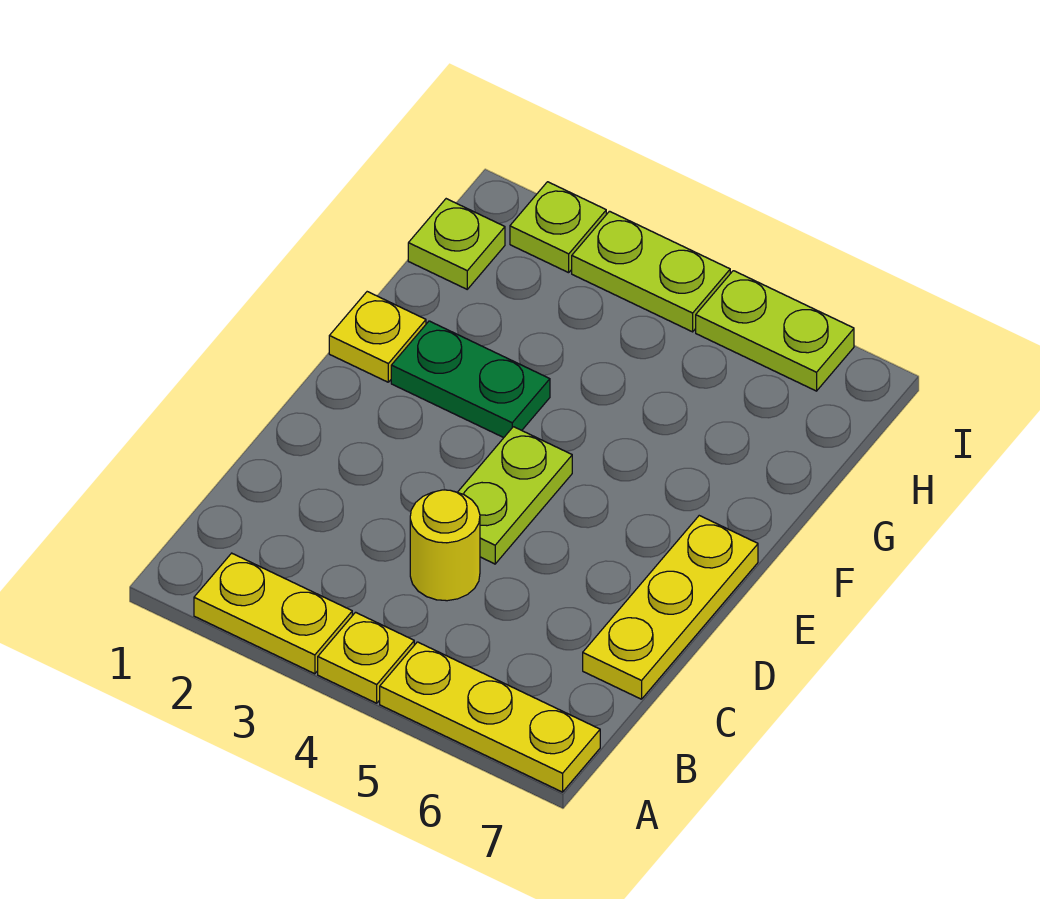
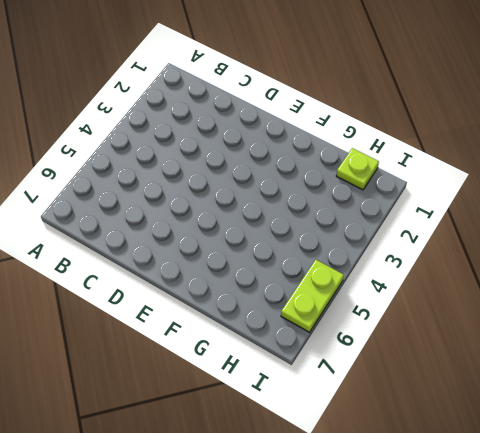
none -> yellow plate A2:A3 level 1
none -> yellow plate A4 level 1
none -> yellow plate A5:A7 level 1

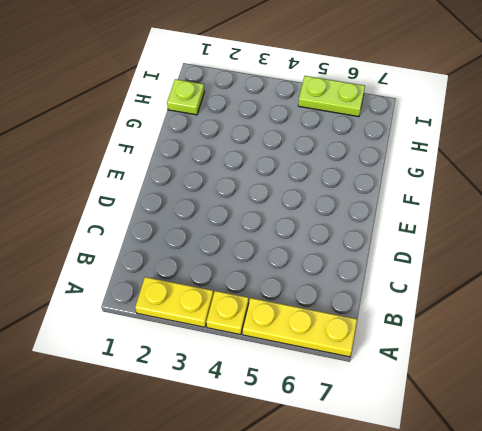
none -> yellow round brick C4 level 1
none -> yellow plate C7:E7 level 1
none -> lime plate D4:E4 level 1

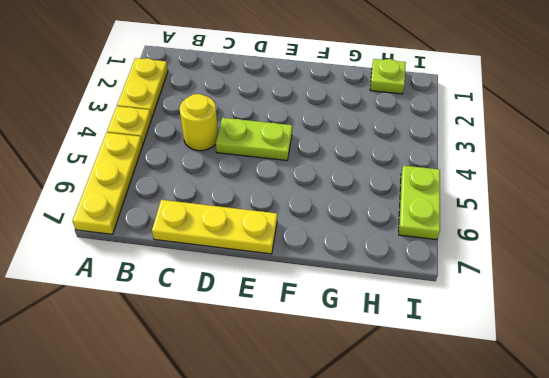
none -> yellow plate F1 level 1
none -> green plate F2:F3 level 1
none -> lime plate I2 level 1

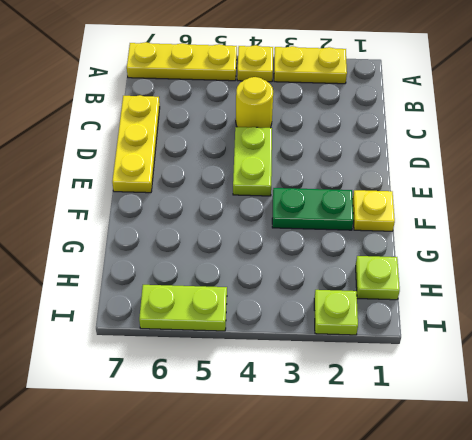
none -> lime plate I3:I4 level 1

